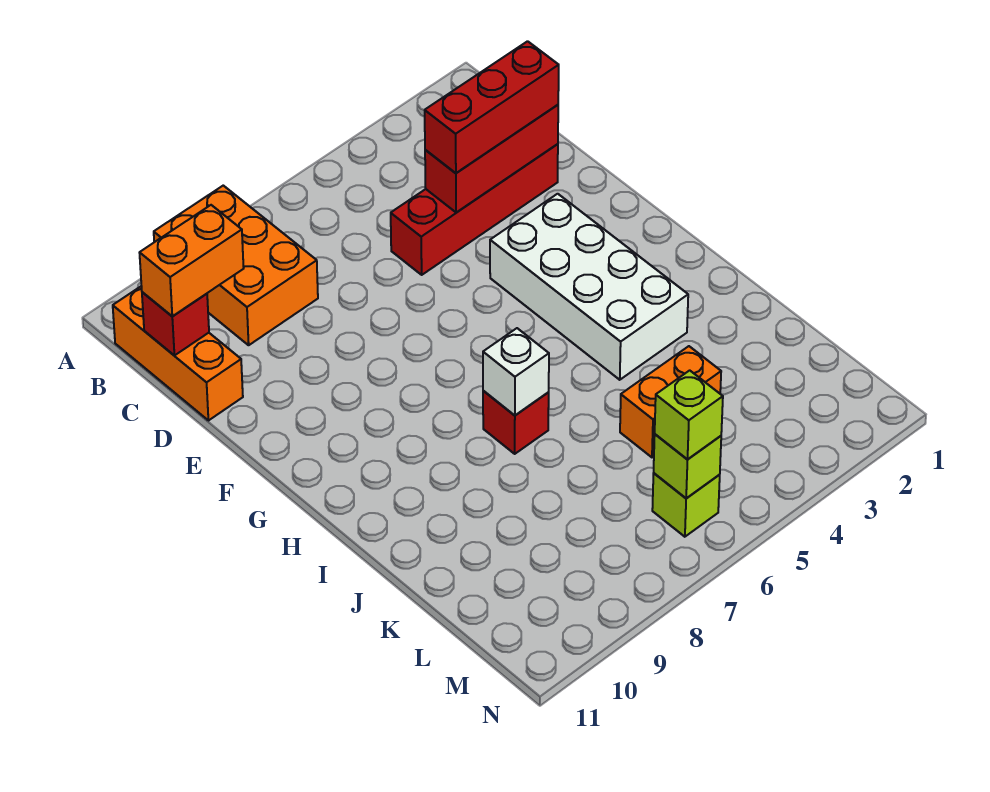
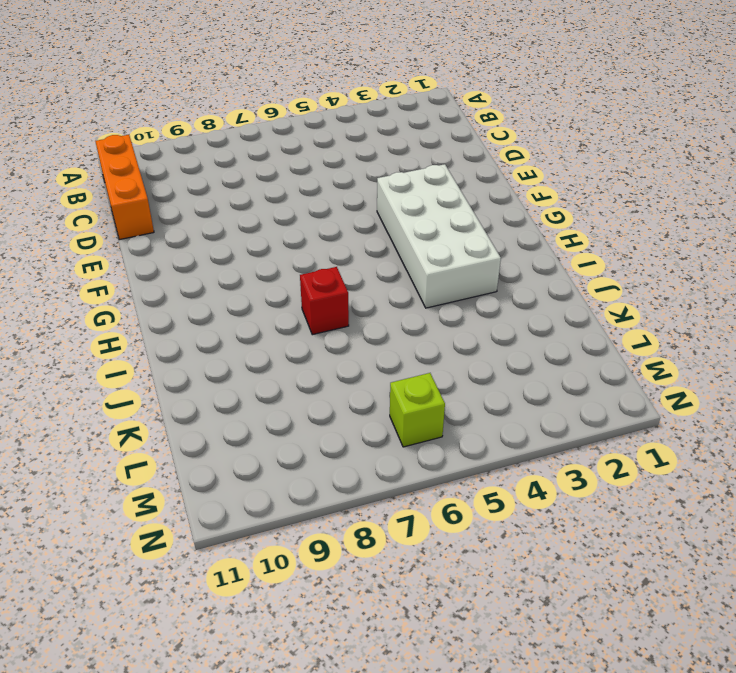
none -> orange brick A8:C9 level 1
none -> red brick D2:D5 level 1
none -> orange brick K4:K5 level 1

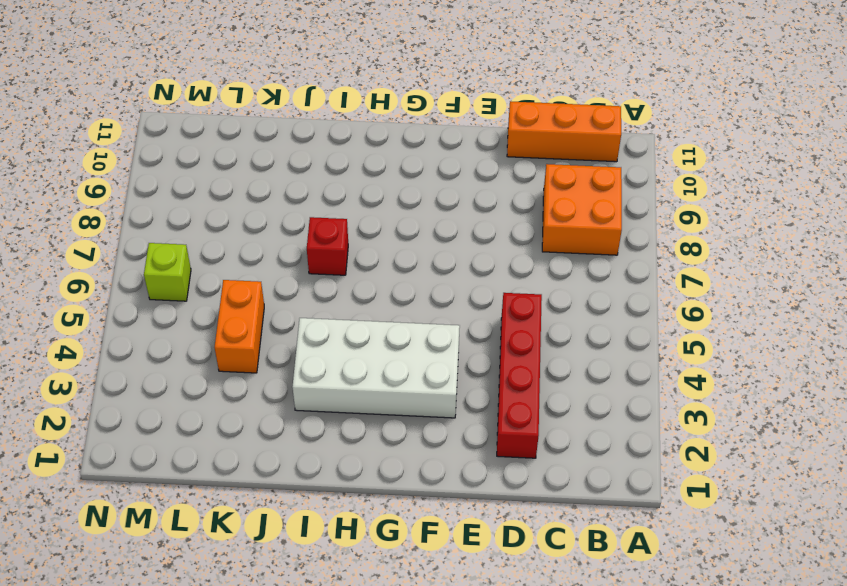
orange brick B8:C9 level 1 -> orange brick A8:C9 level 1
none -> red brick C11 level 2
none -> red brick D2:D4 level 2
none -> white brick I7 level 2

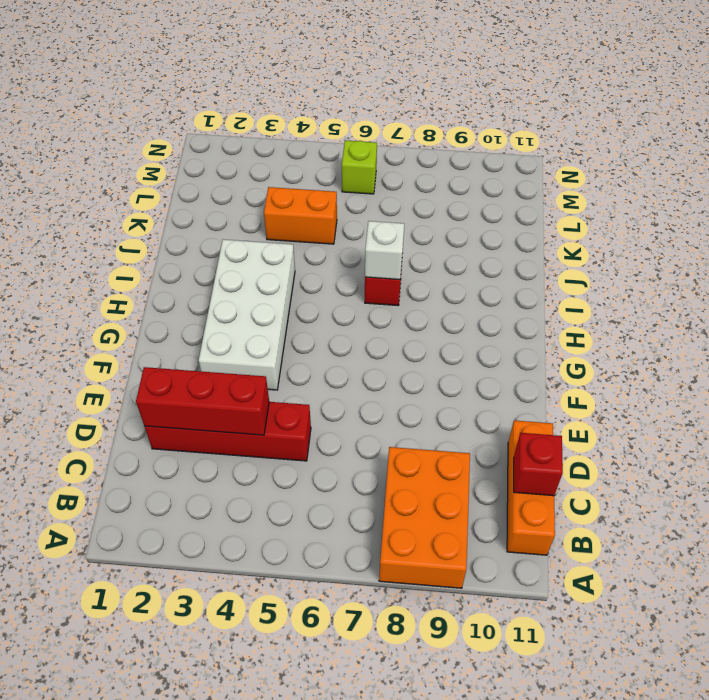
none -> lime brick M6 level 2
none -> orange brick C10:C11 level 3
none -> red brick D2:D4 level 3

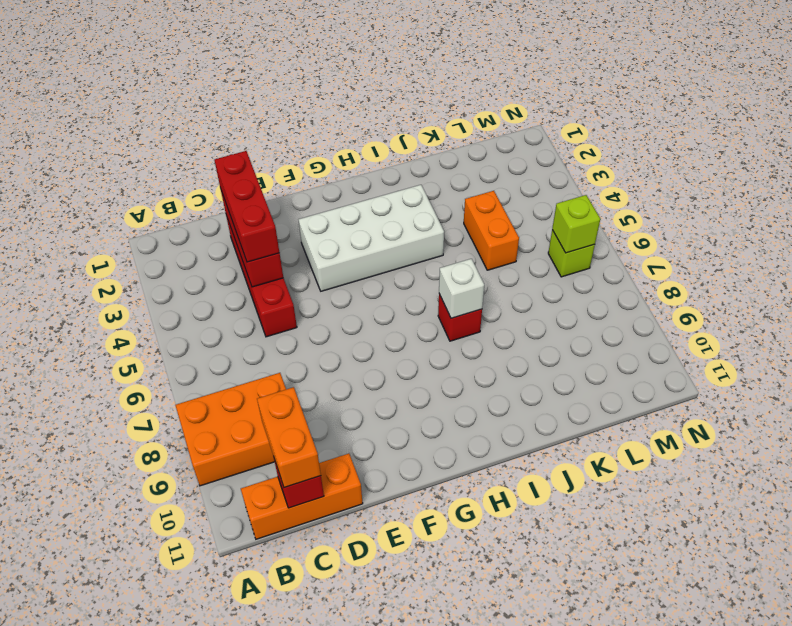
none -> lime brick M6 level 3

